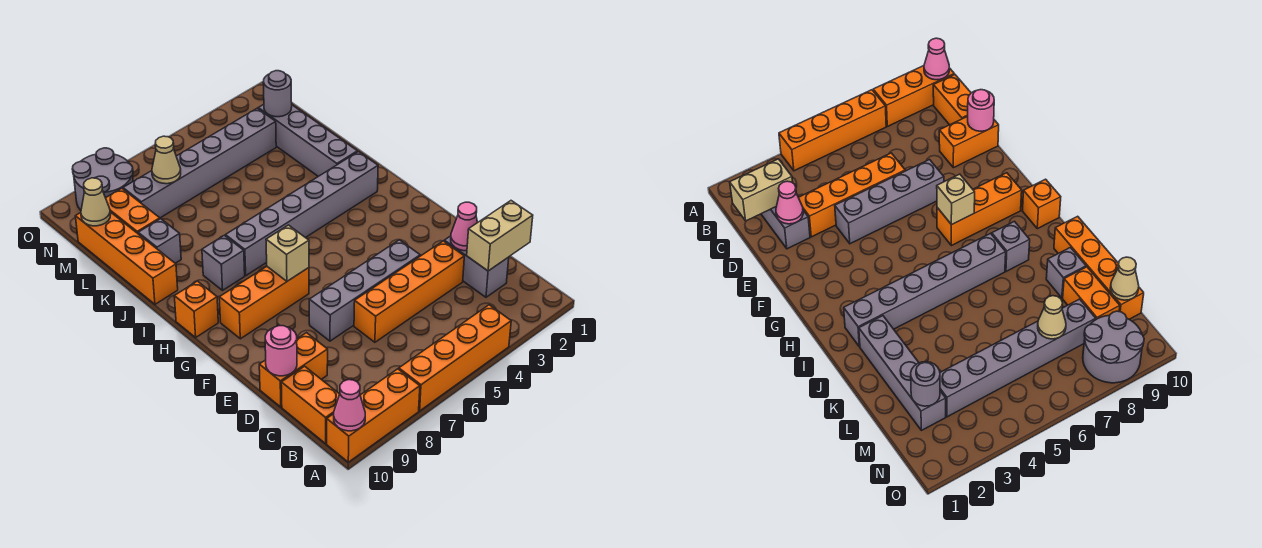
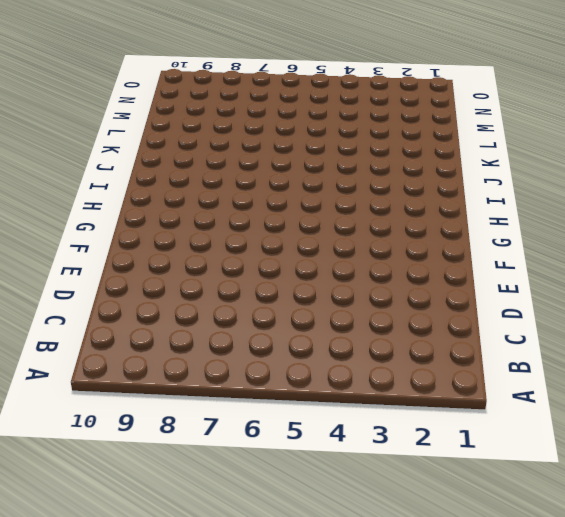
none -> orange brick A4:A7 level 1
none -> orange brick A8:A10 level 1
none -> orange brick B10:C10 level 1

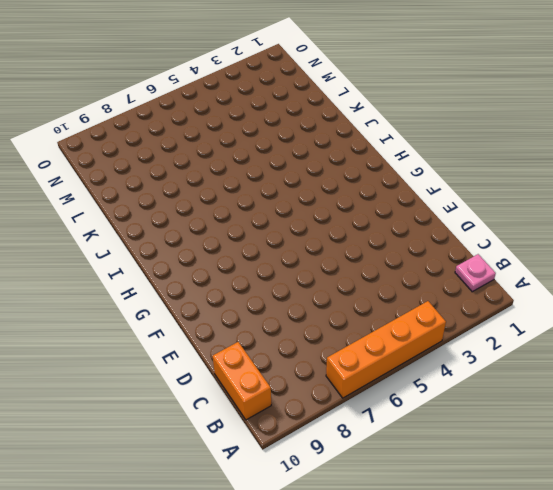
pink plate B1 level 1 -> none
none -> orange brick A8:A10 level 1
none -> grey brick C2:D2 level 1
none -> orange brick D3:D6 level 1

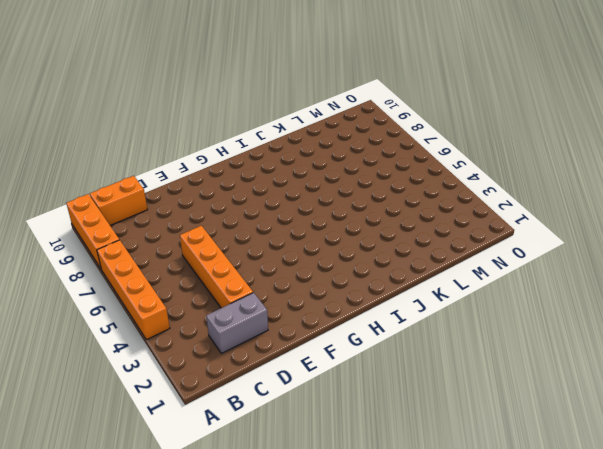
none -> orange brick D9:D10 level 1
none -> grey brick E4:E7 level 1
none -> orange brick G7:G9 level 1

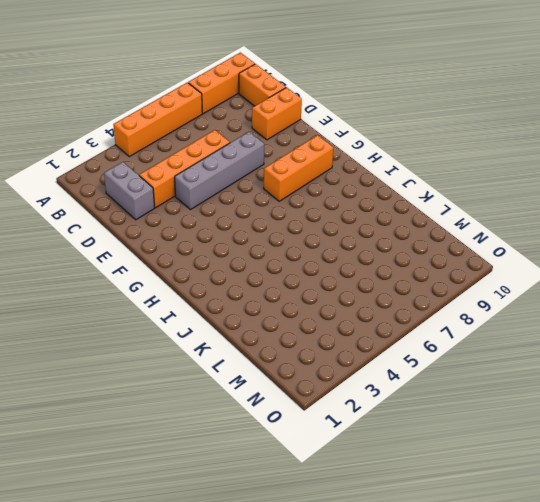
none -> orange brick H10 level 1
none -> grey brick I2:I7 level 1
none -> grey brick I8 level 1

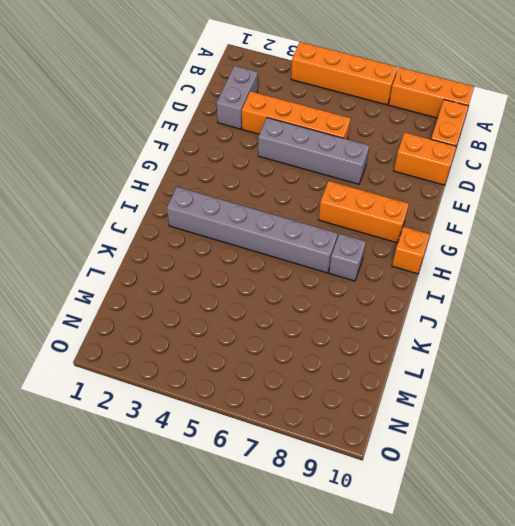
none -> grey brick J2:M2 level 1
none -> orange brick J10:M10 level 1
none -> grey brick K9 level 1

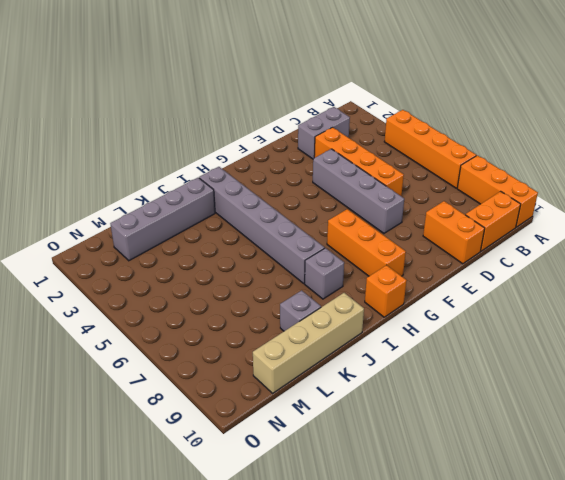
tan brick J10:M10 level 1 -> orange brick J10:M10 level 1
none -> orange brick L9:M9 level 1
none -> grey brick M3:M8 level 1
none -> grey round brick N8:O9 level 1

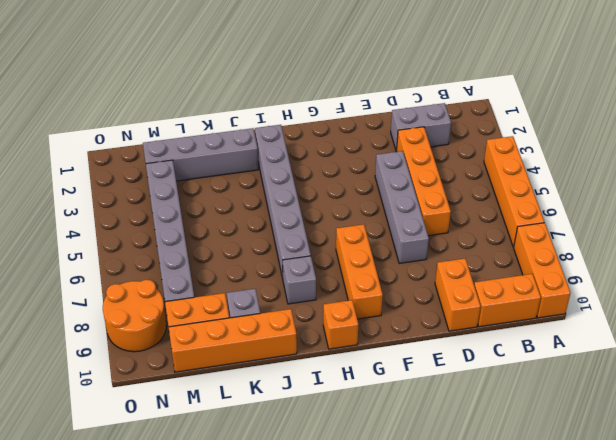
orange round brick N8:O9 level 1 -> grey round brick N8:O9 level 1
none -> pink cone A10 level 2
none -> tan brick C1:C2 level 2
none -> pink cone D2 level 2

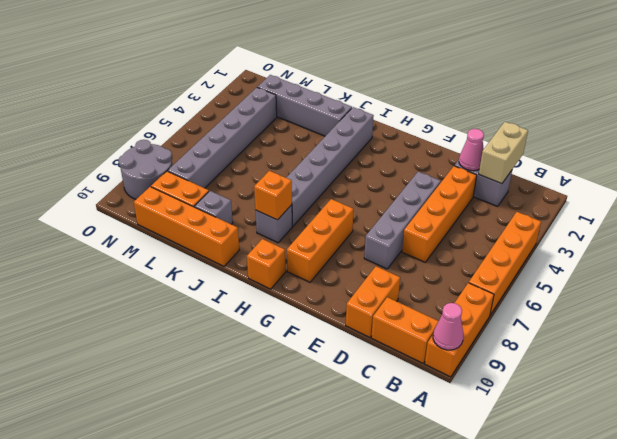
orange brick I8 level 2 -> none
none -> pink round brick D10 level 2
none -> tan brick G7 level 2
none -> grey round brick M2 level 2

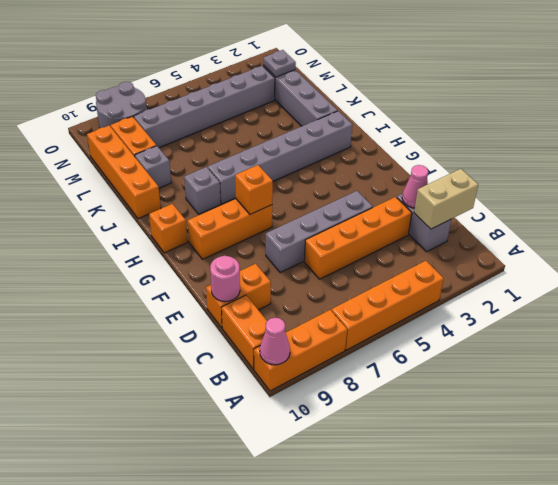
orange brick G7 level 2 -> tan brick G7 level 2
grey plate M2 level 2 -> grey round brick M2 level 2
none -> tan cone M7 level 2
none -> tan cone M10 level 2

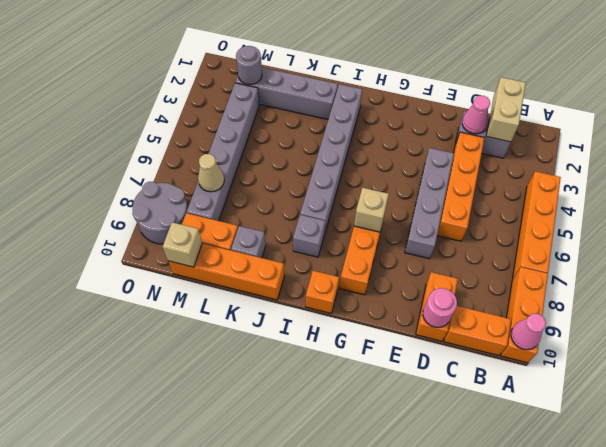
tan brick M10 level 2 -> tan cone M10 level 2

